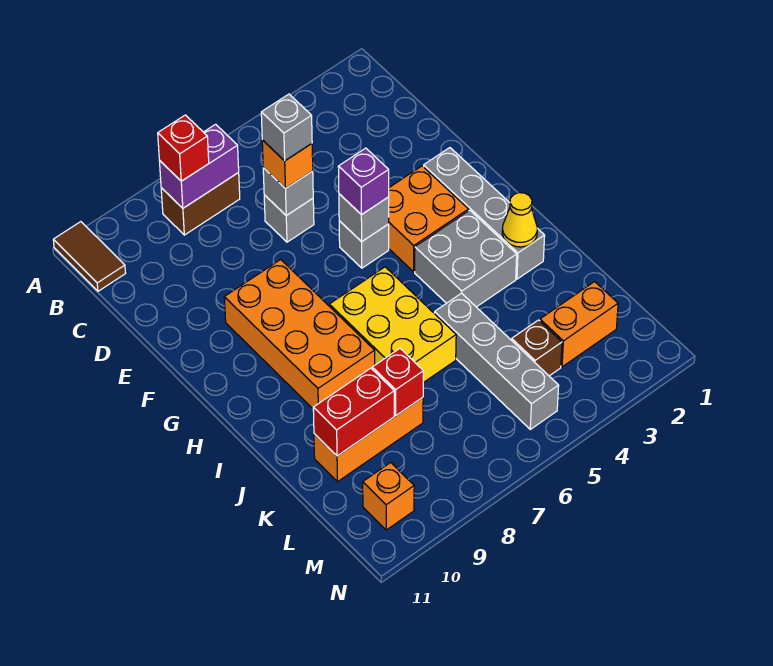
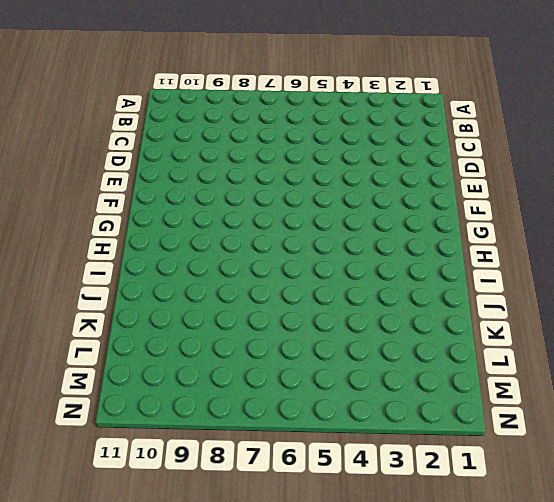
none -> brown tile A11:B11 level 1
none -> brown brick B7:B8 level 1
none -> grey brick D6 level 1

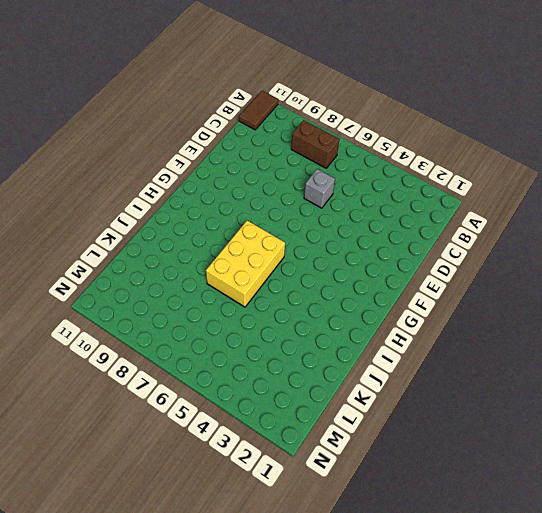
none -> grey brick F2:I2 level 1
none -> orange brick F3:G4 level 1
none -> grey brick F5 level 1

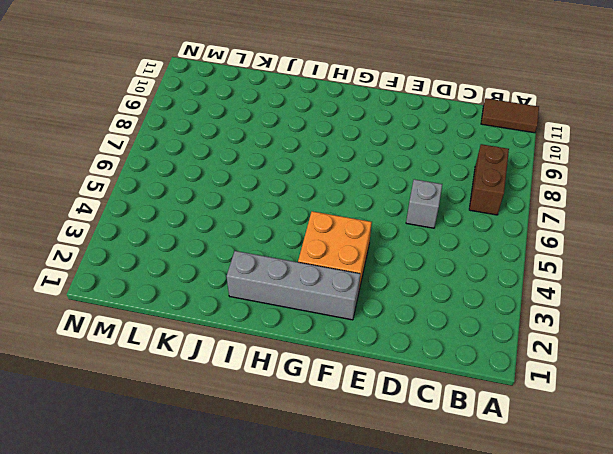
none -> grey brick F5 level 1
none -> orange brick F8:I9 level 1
none -> grey brick H3:I4 level 1

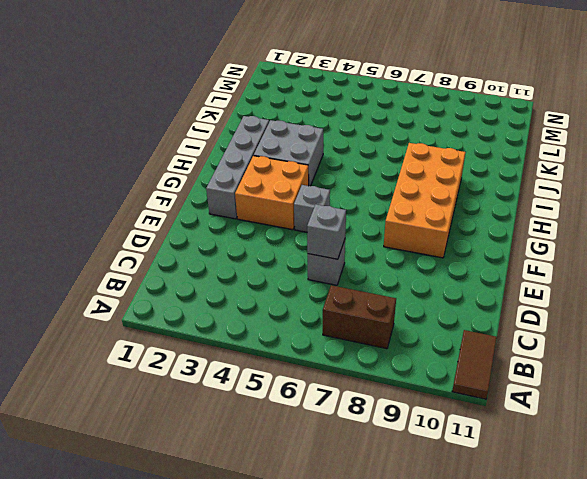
none -> yellow brick H6:J7 level 1
none -> grey brick J5:M5 level 1
none -> orange brick K8:K10 level 1

